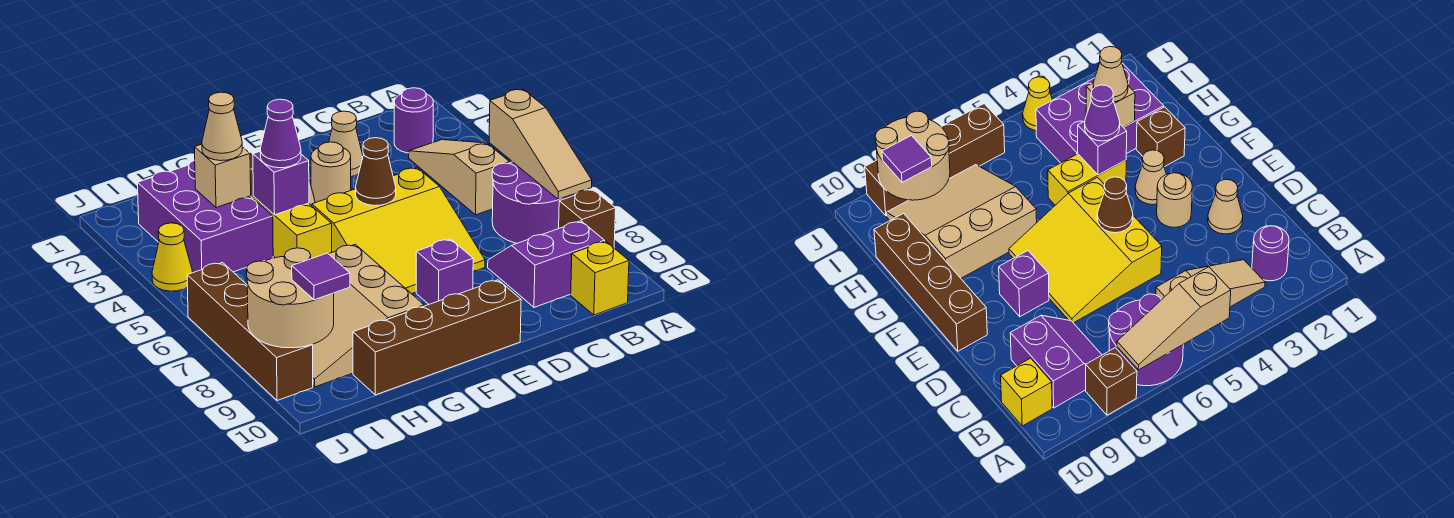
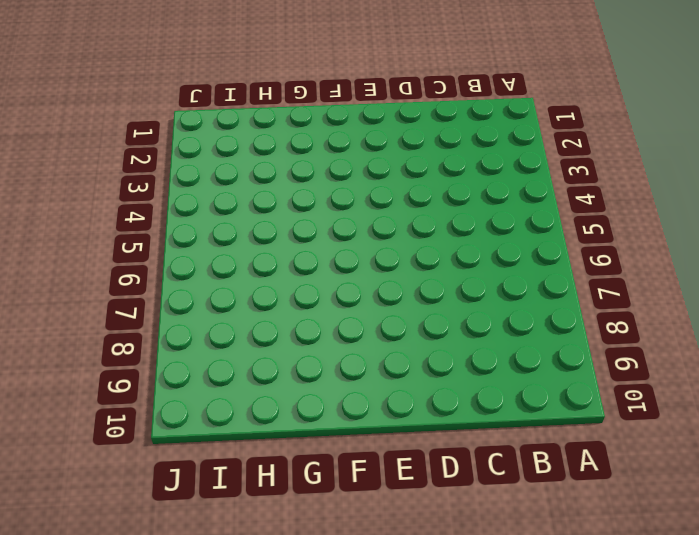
none -> purple round brick A6:B7 level 1
none -> brown brick A8 level 1
none -> purple round brick B2 level 1

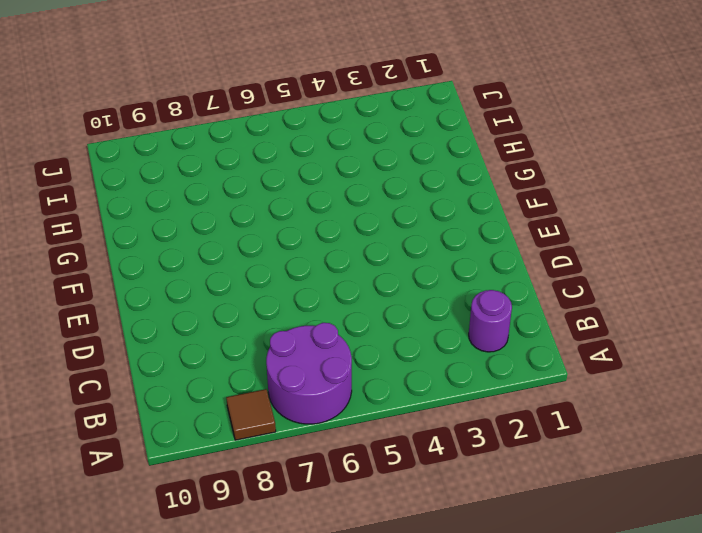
brown tile A8 level 1 -> brown brick A8 level 1
none -> tan slope B3:B5 level 1 top 5
none -> purple slope B8:C9 level 1 top 9
none -> yellow brick B10 level 1

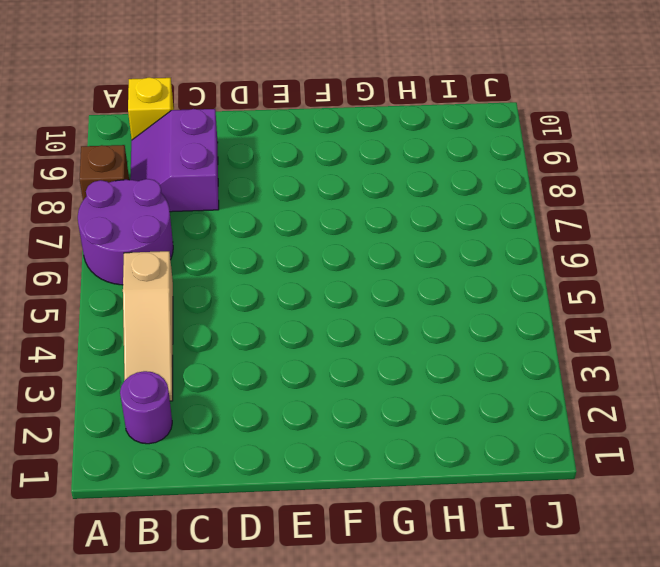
purple slope B8:C9 level 1 top C -> purple slope B8:C9 level 1 top 9
none -> tan cone D2 level 1
none -> yellow slope D5:F7 level 1 top 5
none -> tan round brick E3 level 1

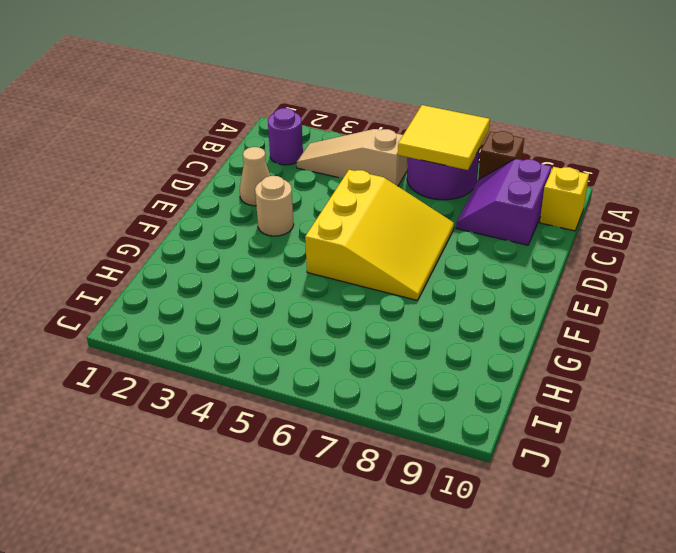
yellow tile A6:B7 level 2 -> tan slope A5:A7 level 2 top 5
none -> purple brick E8 level 1
none -> brown brick E10:H10 level 1
none -> tan cone F3 level 1

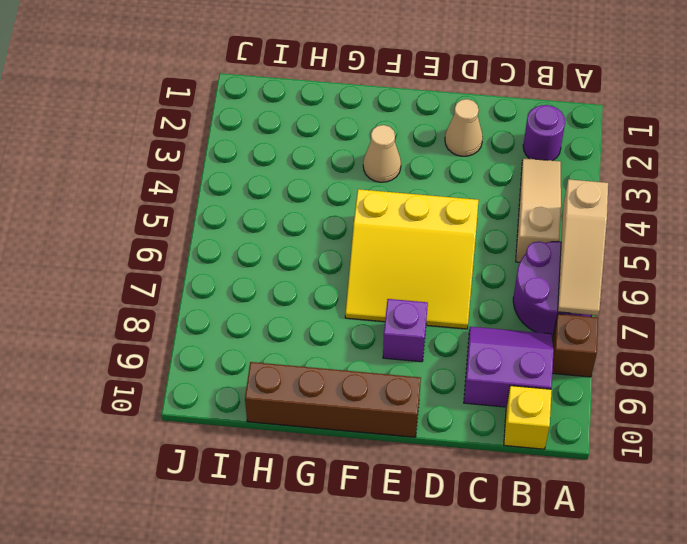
none -> tan round brick E3 level 1
none -> brown brick G2 level 1
none -> yellow brick G4:G5 level 1

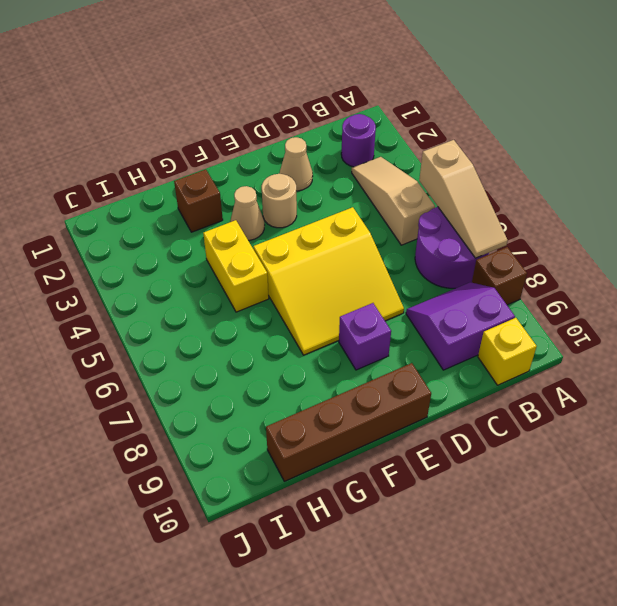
none -> tan slope G7:I9 level 1 top G
none -> purple brick H2:I4 level 1
none -> yellow cone J4 level 1

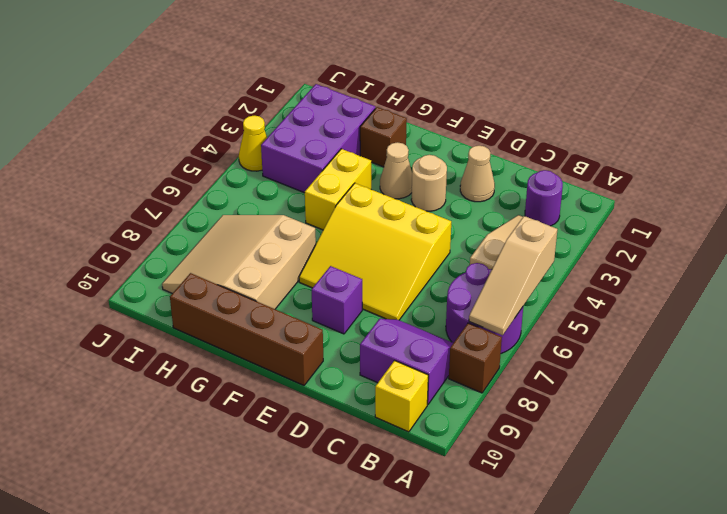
none -> brown brick J6:J9 level 1
none -> brown cone E5 level 2
none -> purple brick G4 level 2

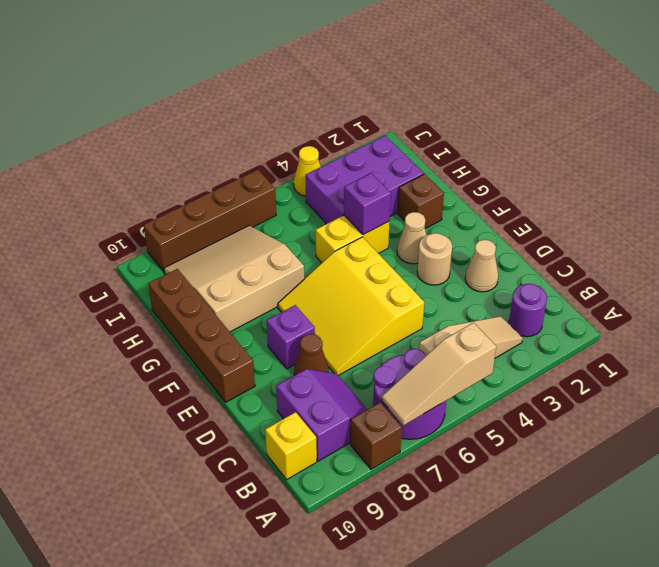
brown cone D8 level 1 -> brown cone E5 level 2
none -> tan brick H3 level 2
none -> tan round brick I8:J9 level 2
none -> purple cone G4 level 3

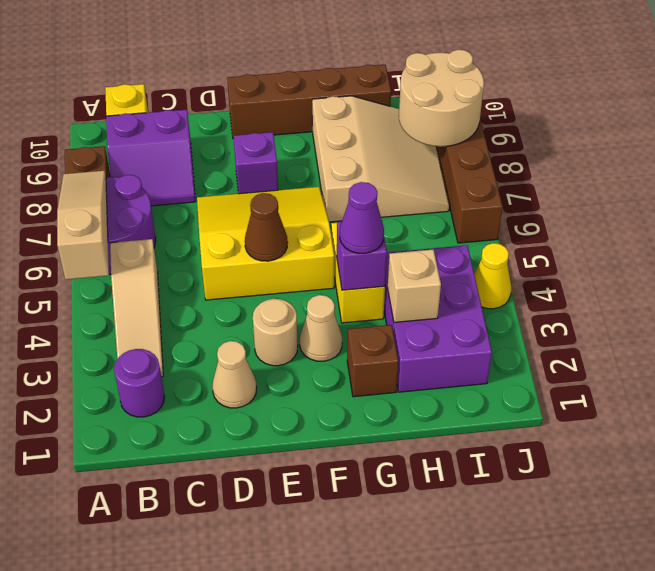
none -> tan cone H3 level 3
none -> purple tile I9 level 3

